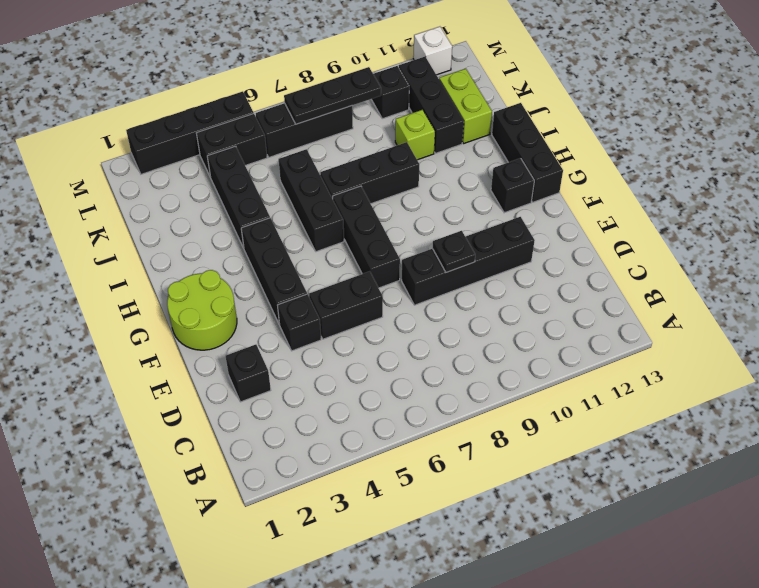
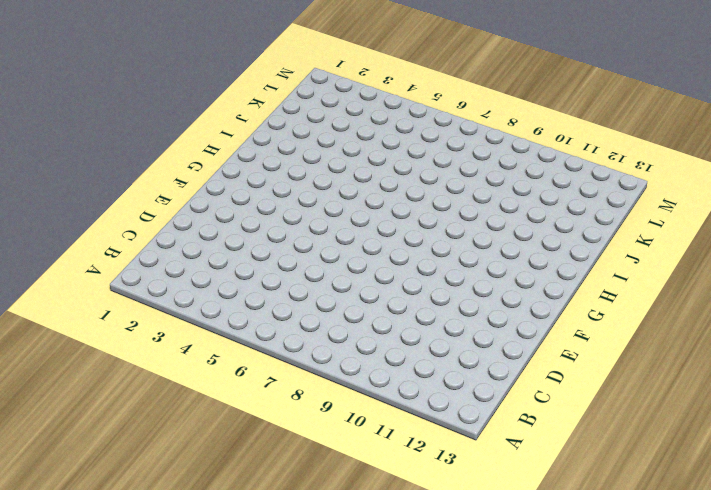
none -> black brick D2 level 1
none -> black brick E4 level 1
none -> black brick E5:E6 level 1

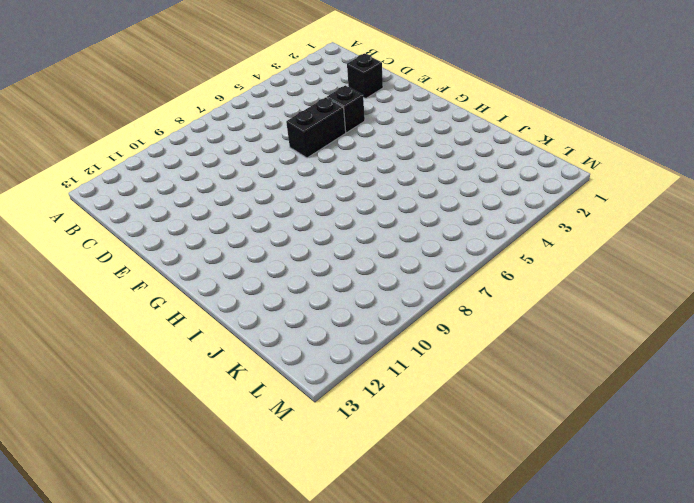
none -> black brick E8:E11 level 1
none -> lime round brick F1:G2 level 1
none -> black brick F4:H4 level 1

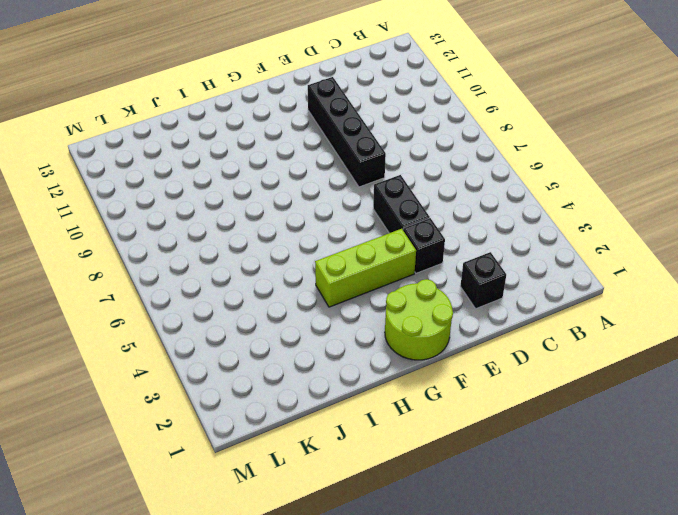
lime brick F4:H4 level 1 -> black brick F4:H4 level 1
none -> black brick F7:H7 level 1
none -> black brick G12 level 1
none -> black brick G13:I13 level 1

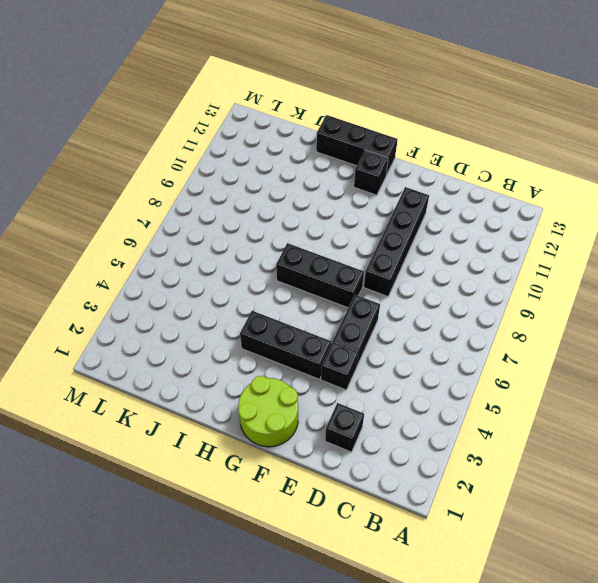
none -> black brick H6:J6 level 1
none -> black brick I4:K4 level 1
none -> black brick I7:I9 level 1

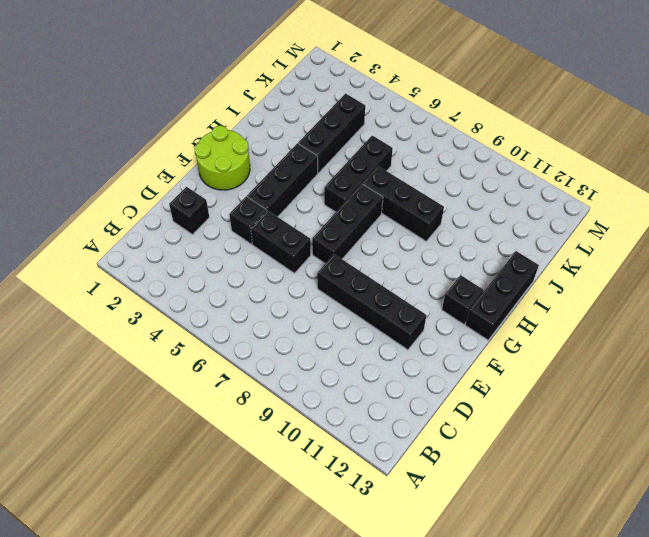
none -> lime brick J10 level 1
none -> black brick J11:L11 level 1
none -> lime brick J12:K12 level 1

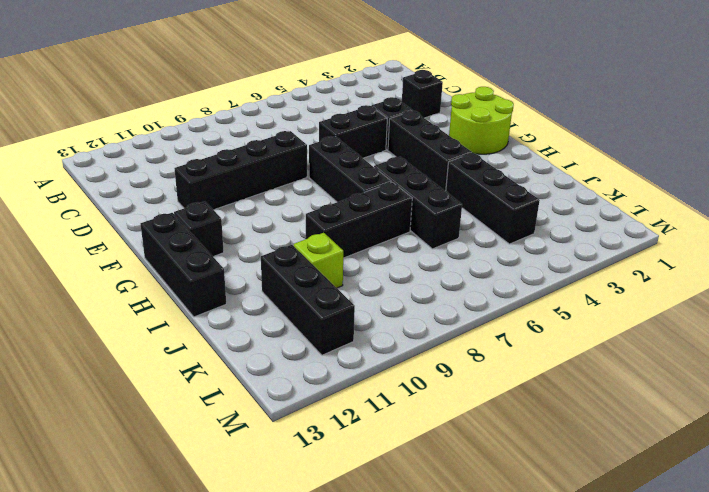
none -> lime brick J12:K12 level 1
none -> black brick L4:L5 level 1
none -> black brick L6:L8 level 1

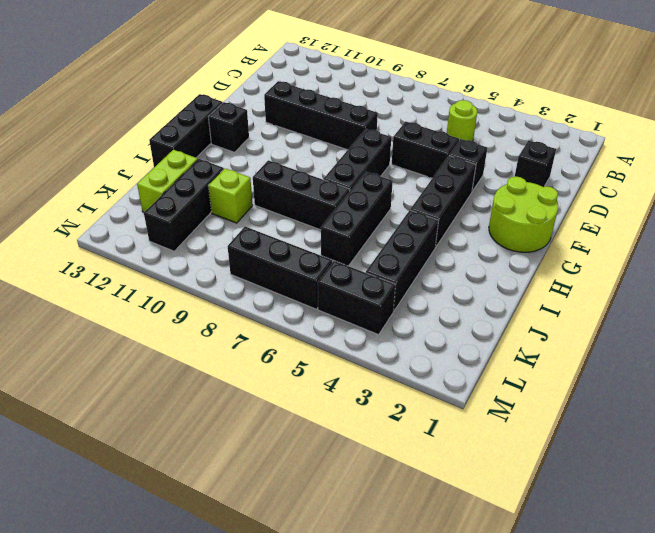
lime round brick C5 level 1 -> none
none -> black brick L10 level 1
none -> black brick M2:M5 level 1
none -> white brick M12 level 1

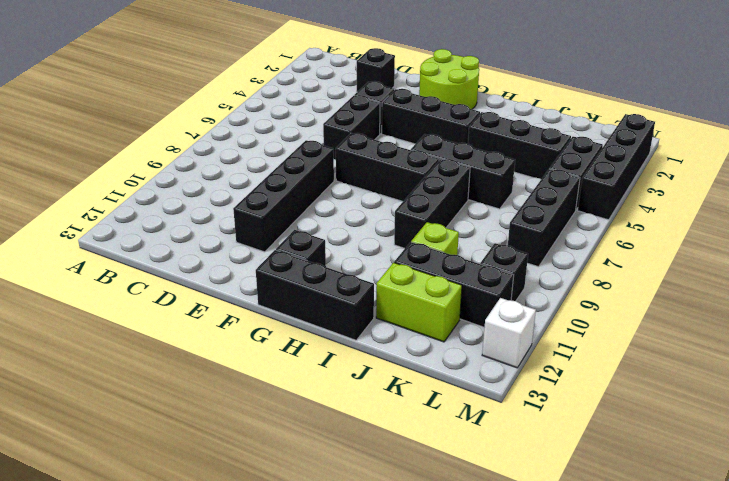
none -> black plate E9 level 2
none -> black plate L7:L9 level 2

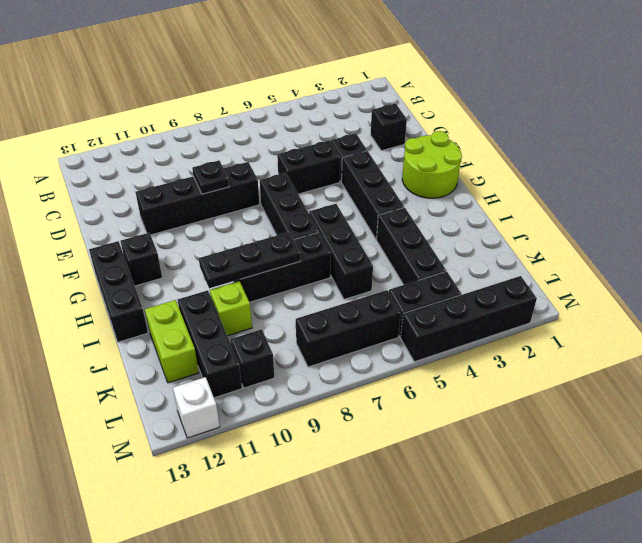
black plate I8:I10 level 2 -> black plate L7:L9 level 2

